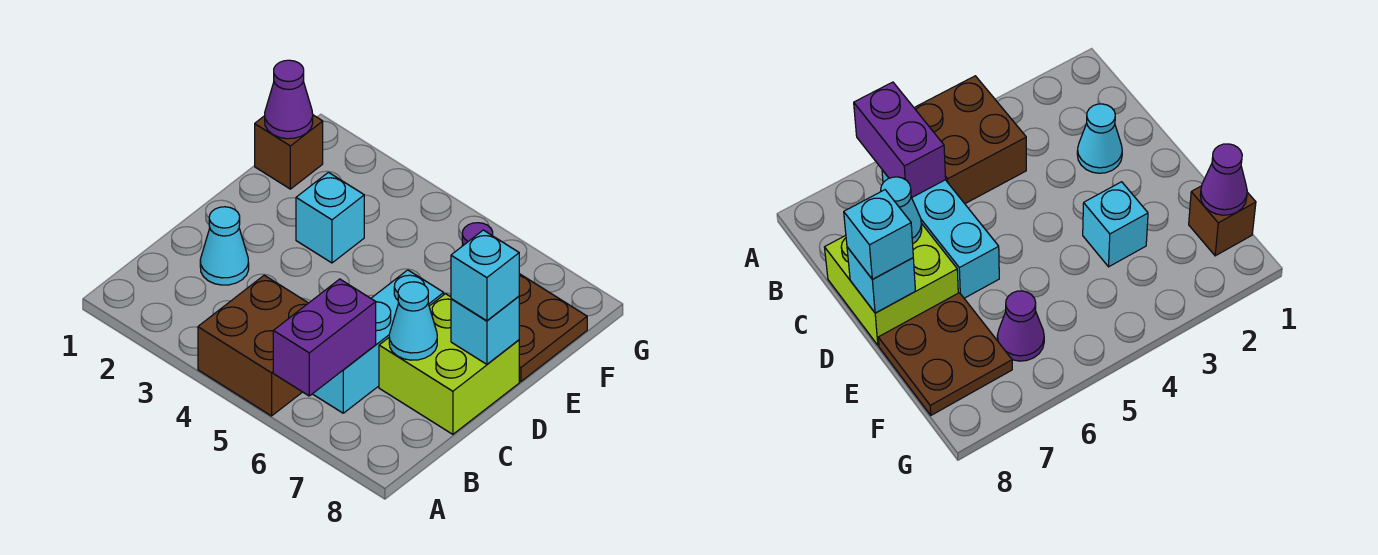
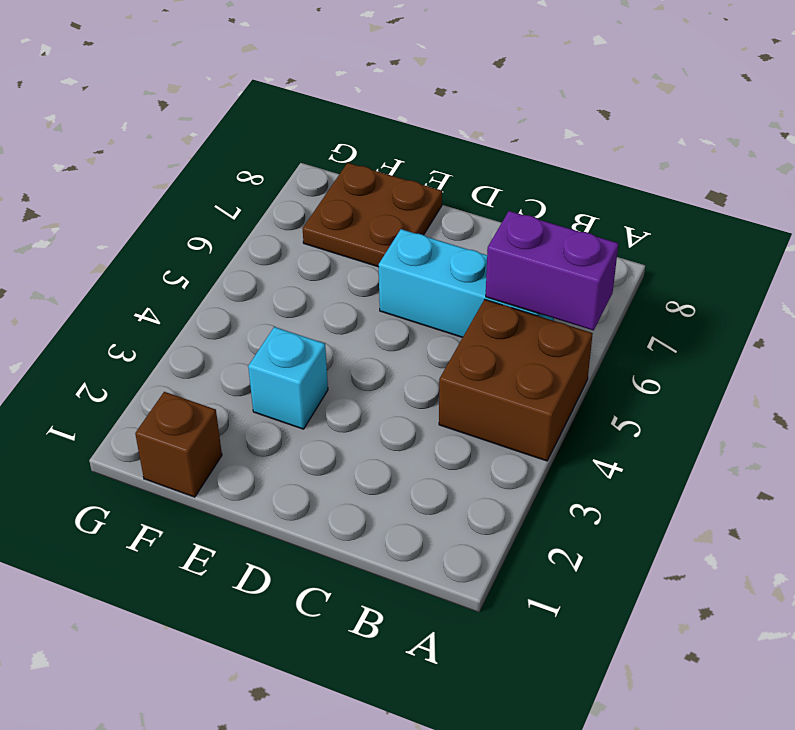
none -> cyan cone C2 level 1
none -> lime brick C7:D8 level 1
none -> purple cone F6 level 1

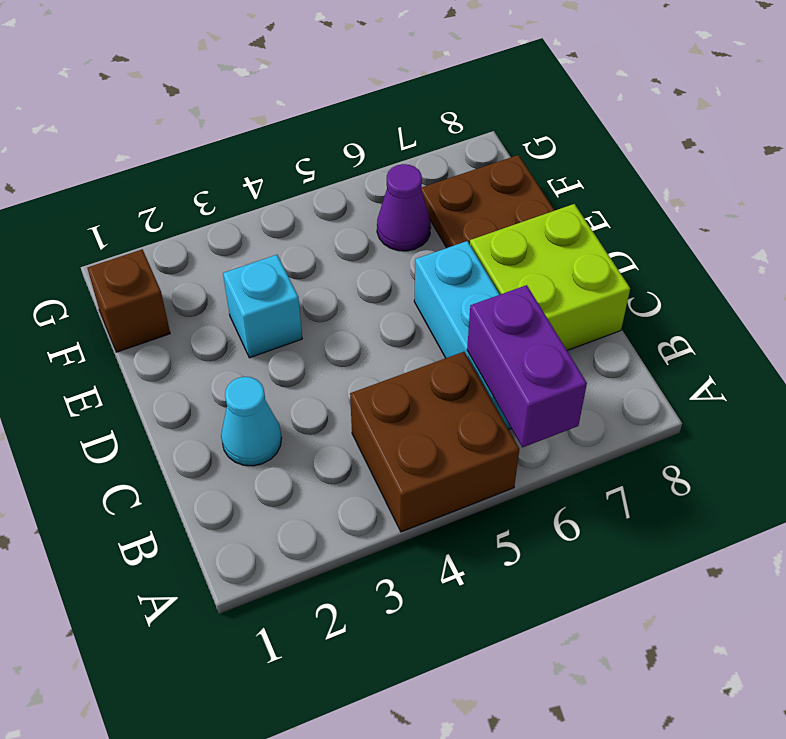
none -> cyan cone C7 level 2
none -> cyan brick D8 level 2
none -> purple cone F1 level 2

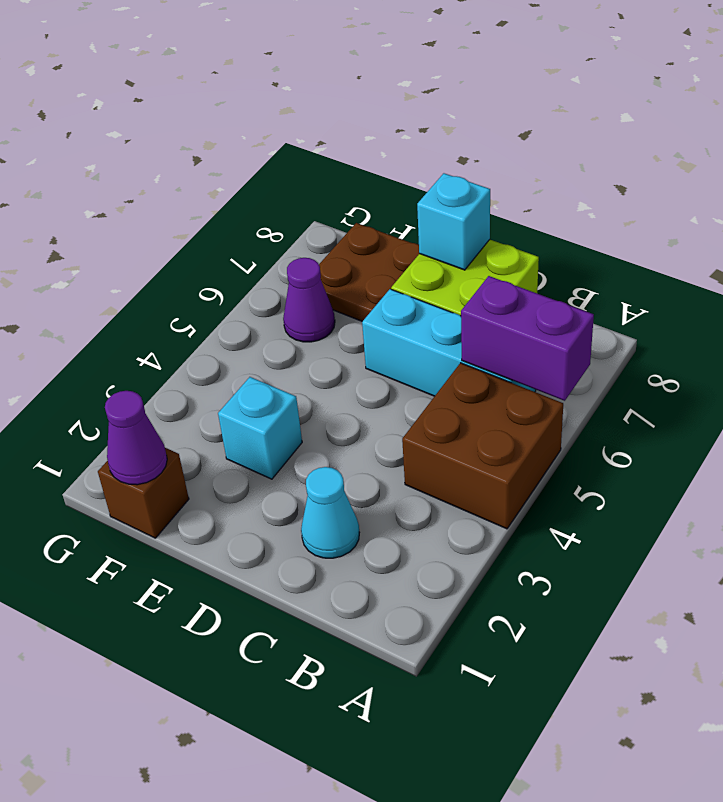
none -> cyan cone C7 level 2
none -> cyan brick D8 level 3

